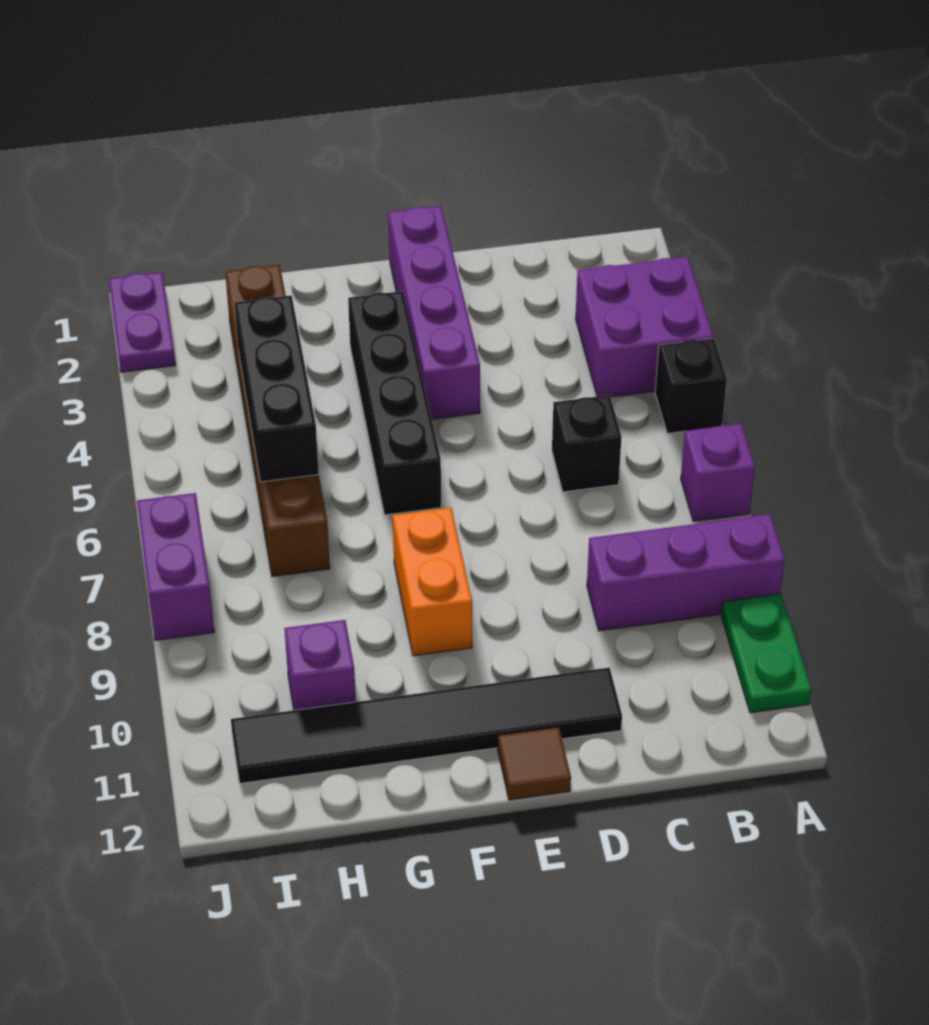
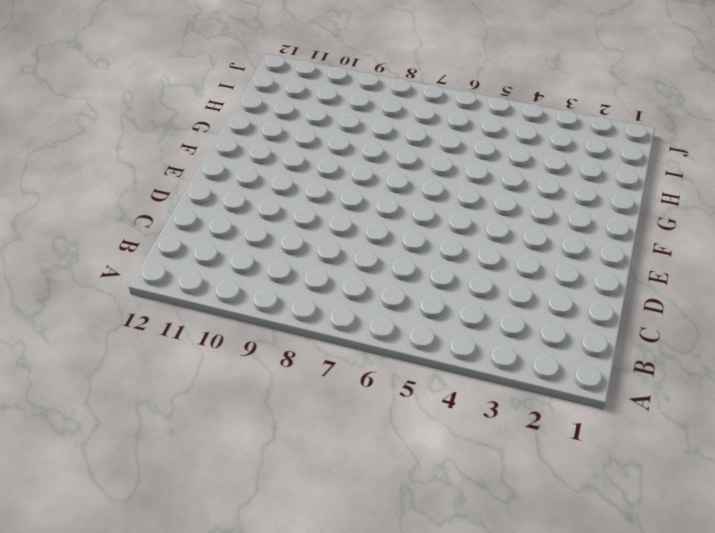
none -> purple brick A3:B4 level 1
none -> black brick A5 level 1
none -> purple brick A7 level 1

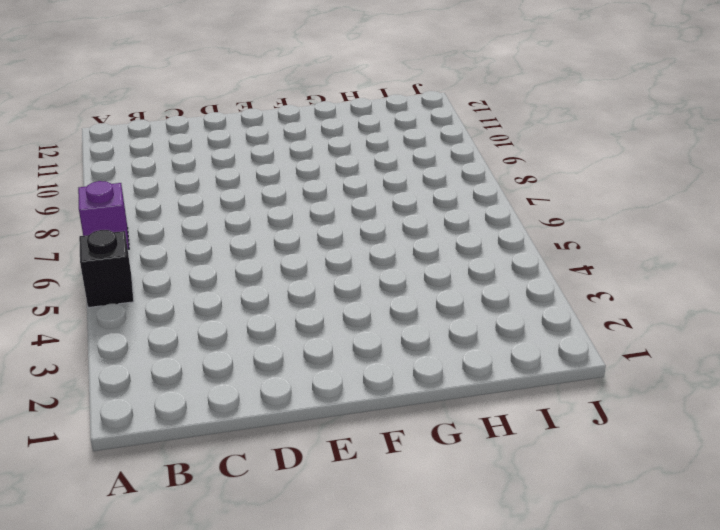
none -> purple brick A3:B4 level 1
none -> purple brick A9:C9 level 1
none -> green plate A10:A11 level 1

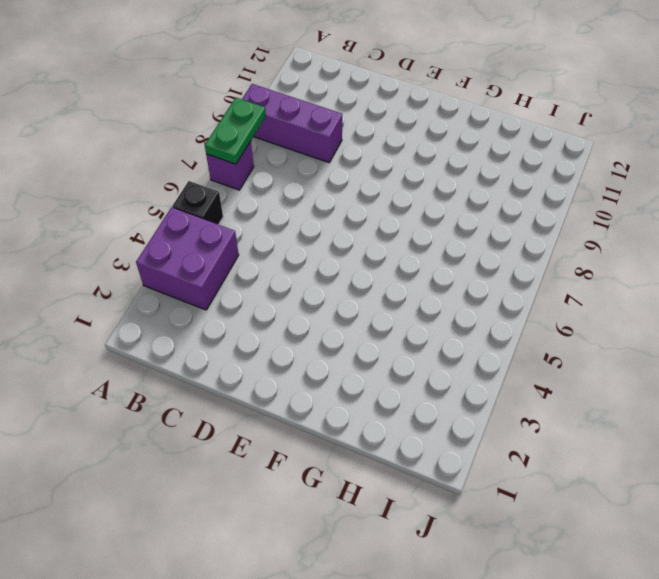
green plate A7:A8 level 2 -> green plate A10:A11 level 1
none -> black brick C6 level 1
none -> black tile D11:I11 level 1
none -> purple brick E1:E4 level 1

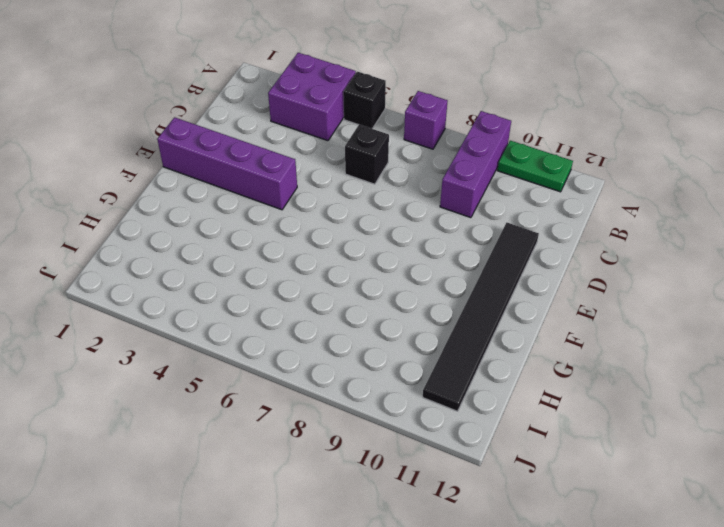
none -> brown tile E12 level 1
none -> black brick F3:F6 level 1
none -> orange brick F8:F9 level 1

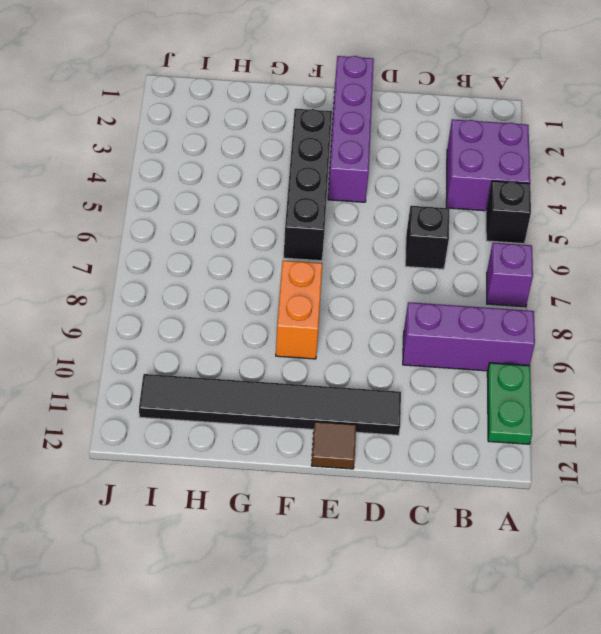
none -> brown brick H2:H7 level 1
none -> purple brick H10 level 1
none -> purple plate J1:J2 level 1

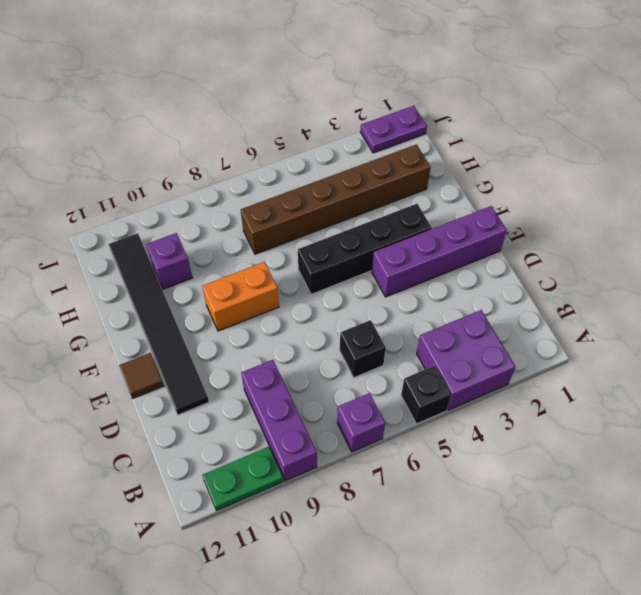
none -> purple brick J7:J8 level 1
none -> black brick H4:H6 level 2

